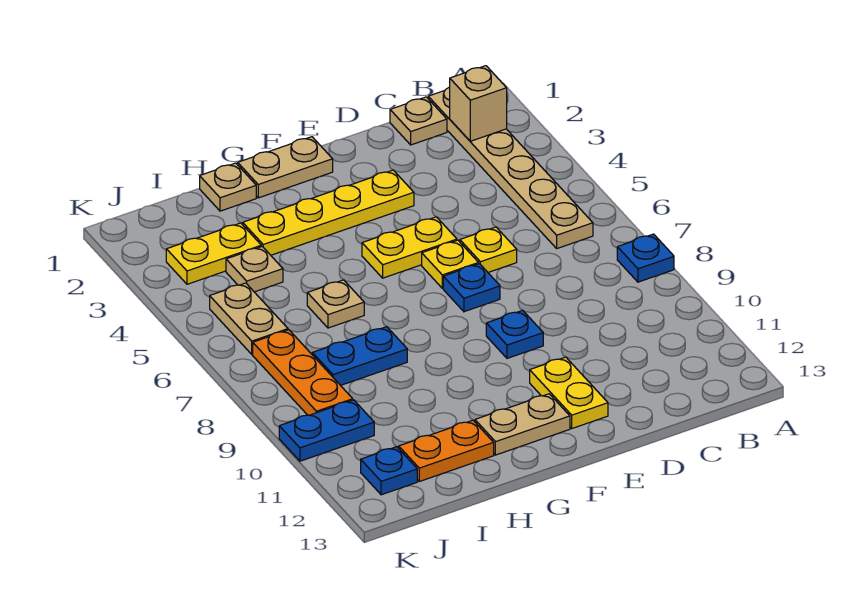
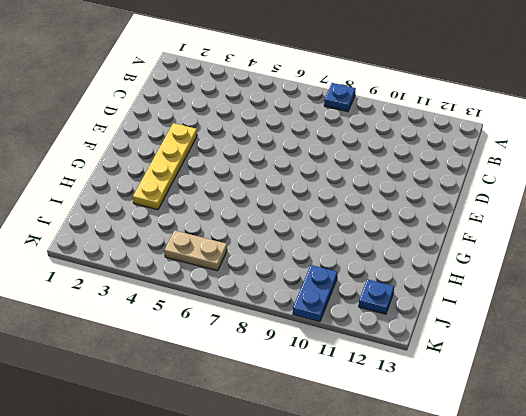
none -> tan plate B1:B6 level 1
none -> tan plate C1 level 1
none -> yellow plate D6 level 1

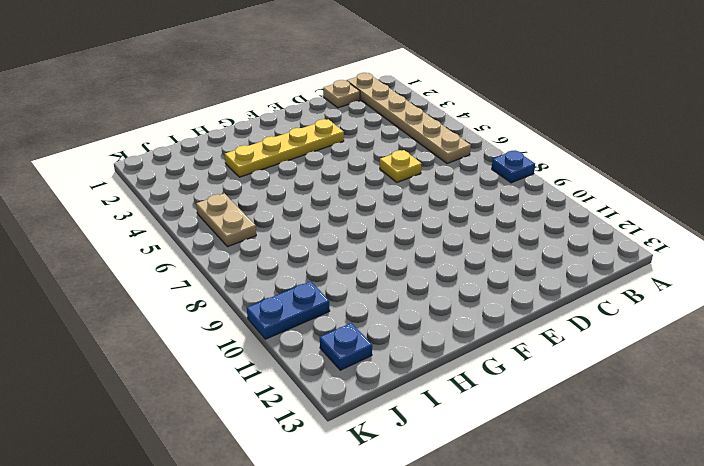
none -> yellow plate E5:F5 level 1
none -> yellow plate E6 level 1
none -> blue plate E7 level 1

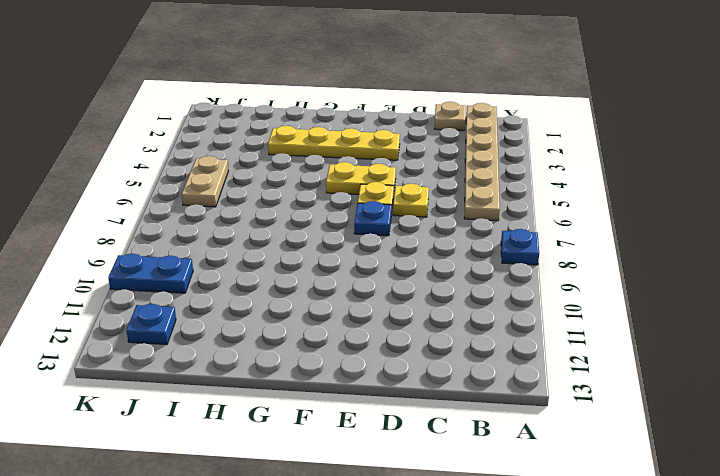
none -> blue plate E9 level 1
none -> yellow plate E11:E12 level 1
none -> tan plate F1:G1 level 1

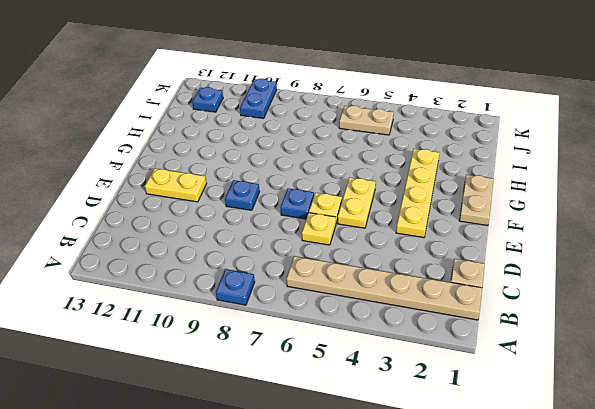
none -> tan plate F12:G12 level 1
none -> tan plate H1 level 1
none -> tan plate H6 level 1

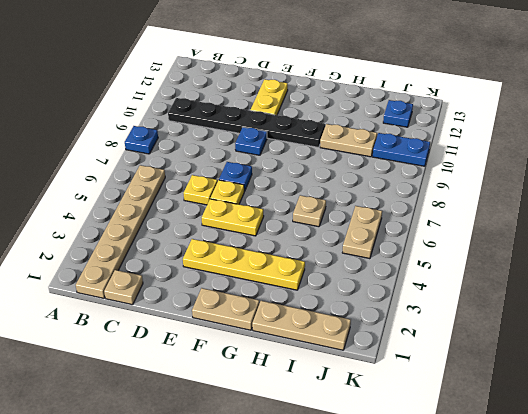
black plate B10:G10 level 1 -> none
tan plate H1:J1 level 1 -> tan plate H1 level 1
tan plate H10:I10 level 1 -> tan plate F12:G12 level 1
none -> blue plate H8:I8 level 1
none -> orange plate H12:I12 level 1
none -> yellow plate I3:J3 level 1

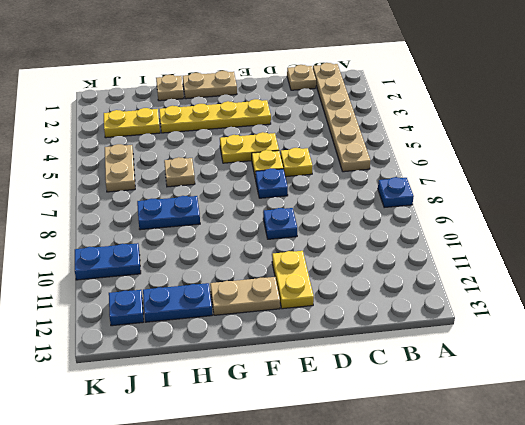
blue plate H12:I12 level 1 -> orange plate H12:I12 level 1
none -> tan plate I4 level 1
none -> orange plate J7:J9 level 1
none -> tan brick B2 level 2

